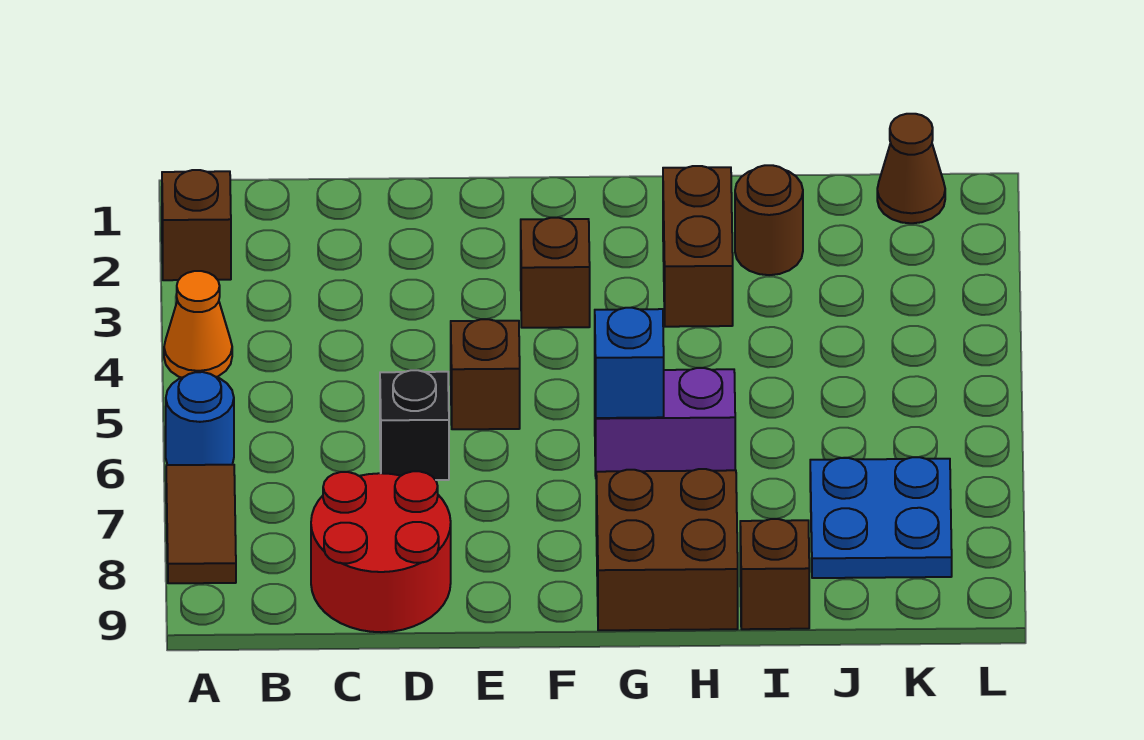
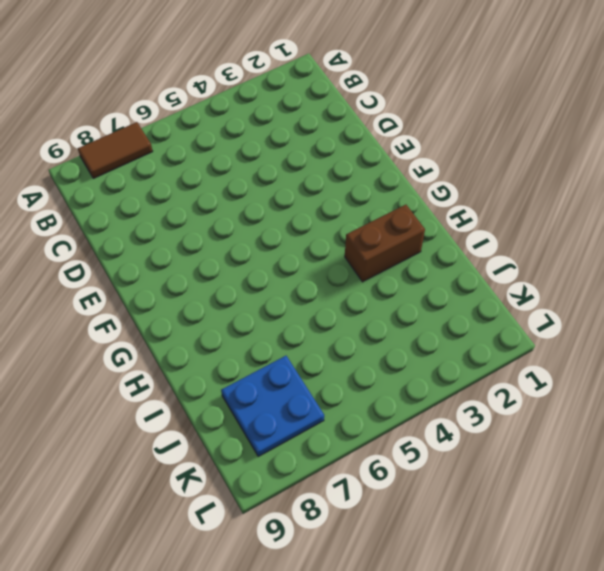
none -> brown brick A2 level 1
none -> orange cone A4 level 1
none -> blue round brick A6 level 1

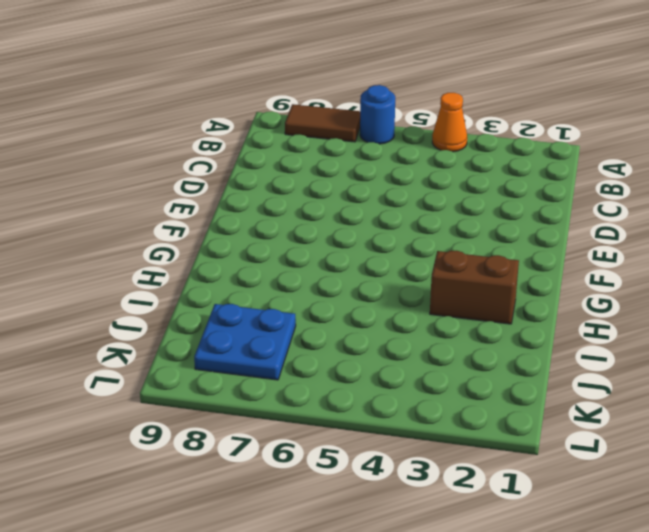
none -> brown brick A2 level 1
none -> red round brick C8:D9 level 1
none -> black brick D6 level 1

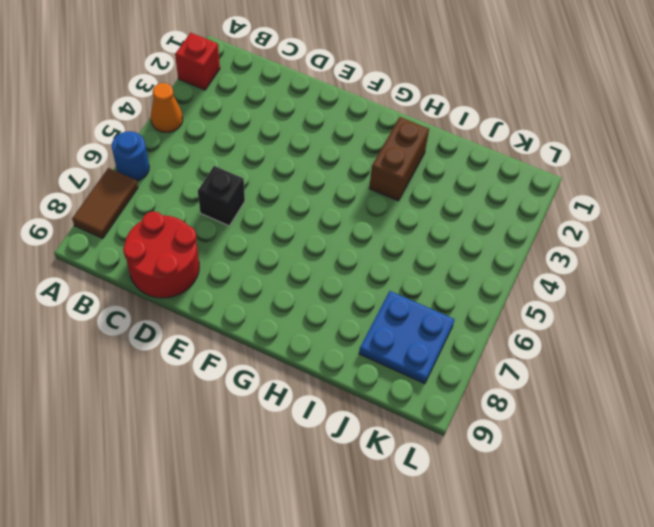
red brick A2 level 1 -> brown brick A2 level 1
none -> brown brick E5 level 1
none -> brown brick F3 level 1
none -> purple brick G6:H6 level 1

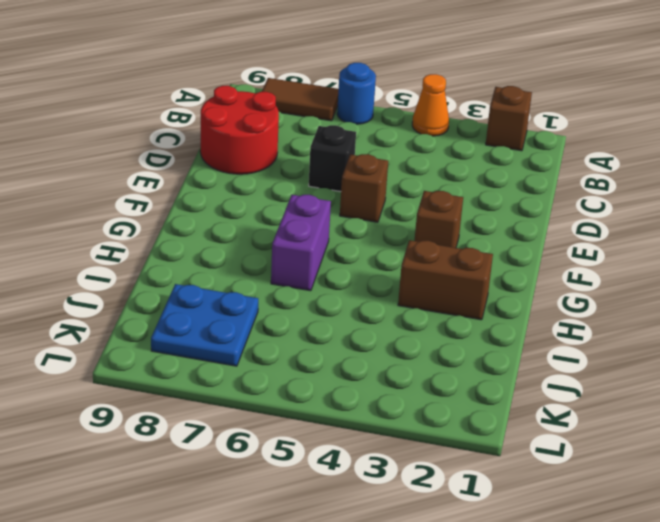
none -> brown brick G8:H9 level 1
none -> brown round brick I2 level 1
none -> brown brick I9 level 1

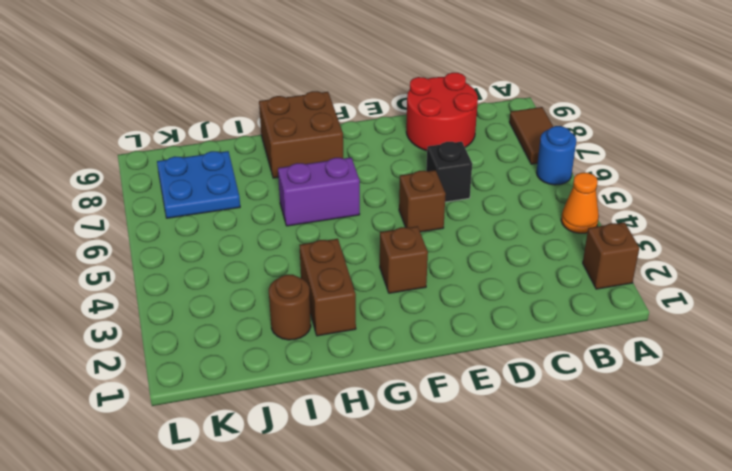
none -> brown brick I9 level 1
none -> brown cone K1 level 1
none -> blue brick G6 level 2

